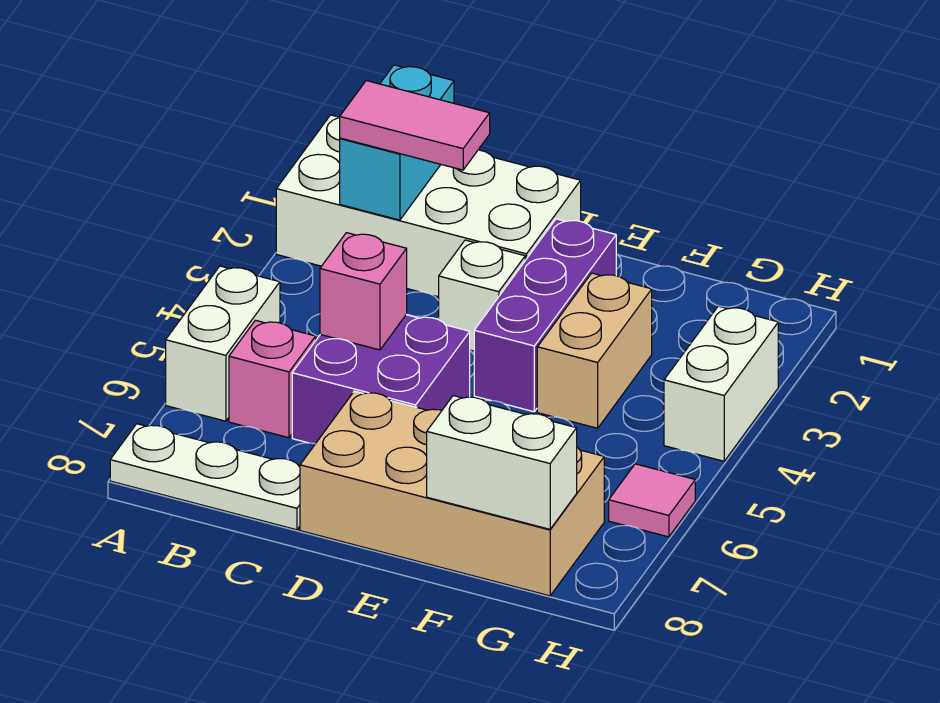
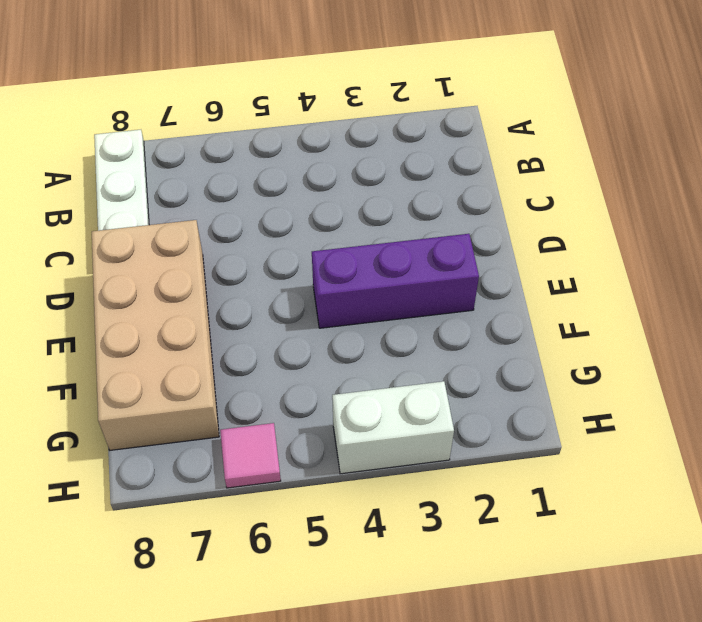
none -> white brick A1:D2 level 1
none -> white brick A5:A6 level 1
none -> pink brick B6 level 1

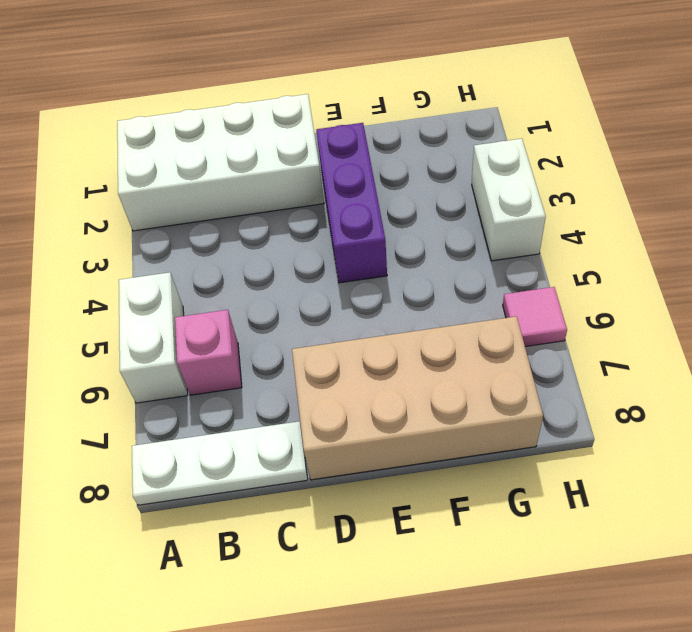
none -> purple brick C5:D6 level 1
none -> white brick D3 level 1
none -> tan brick F3:F4 level 1

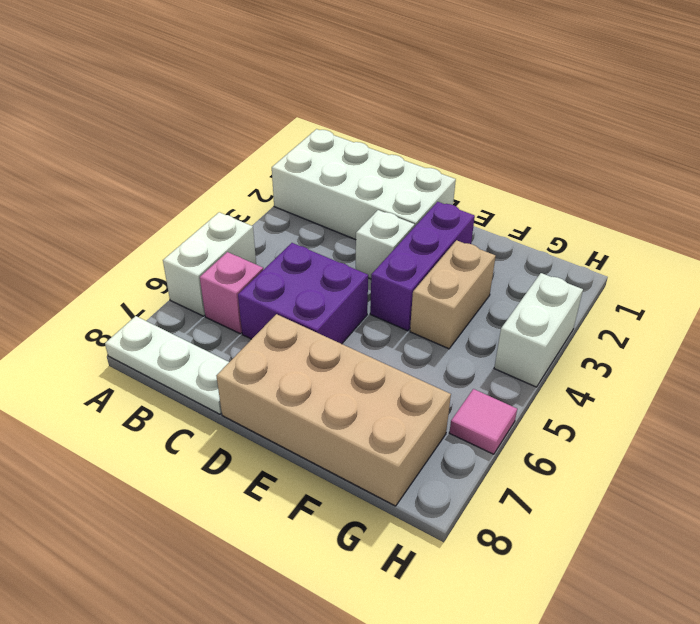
none -> cyan brick B1:B2 level 2
none -> pink brick C5 level 2
none -> white brick F8:G8 level 2

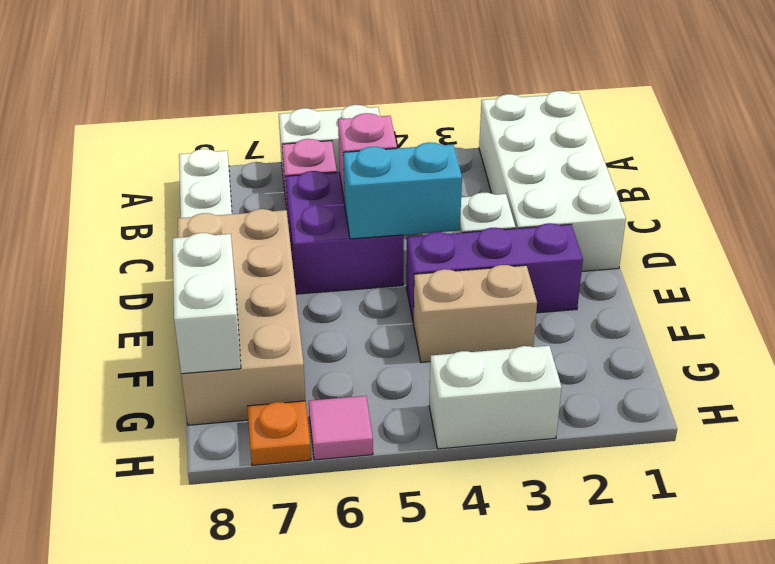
cyan brick D4:D5 level 2 -> cyan brick B1:B2 level 2
orange plate H7 level 1 -> none
none -> pink tile B2:C2 level 3

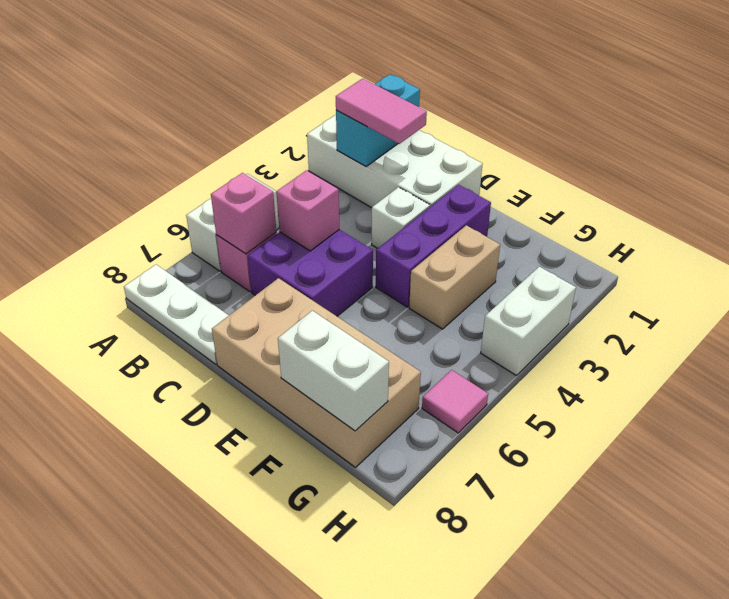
pink brick B6 level 2 -> none

